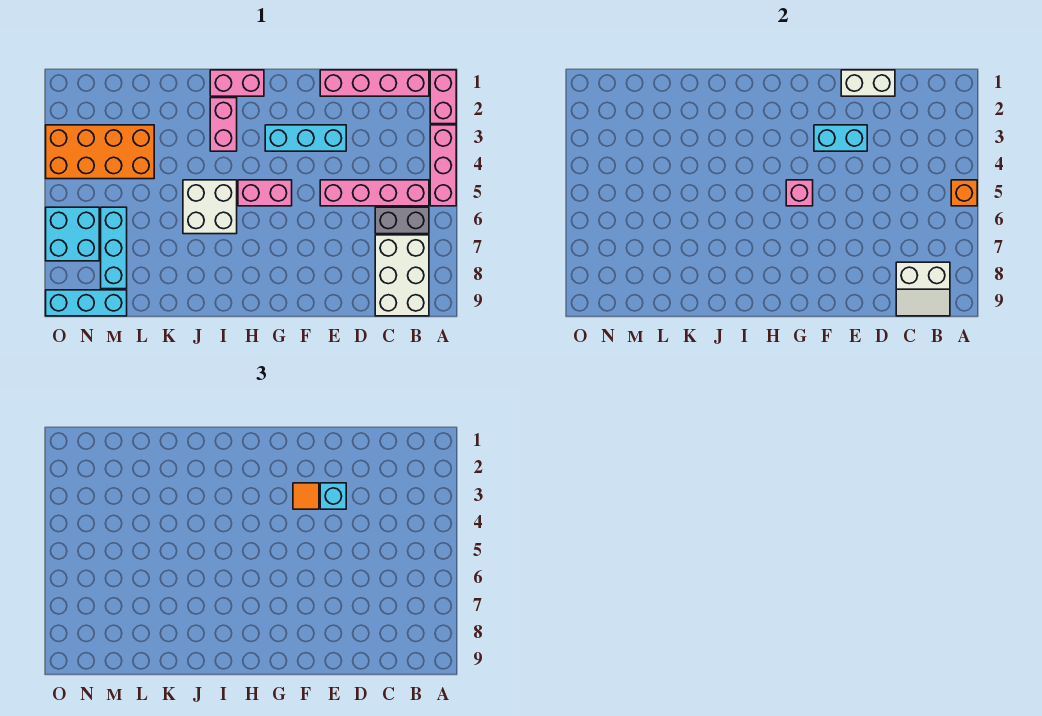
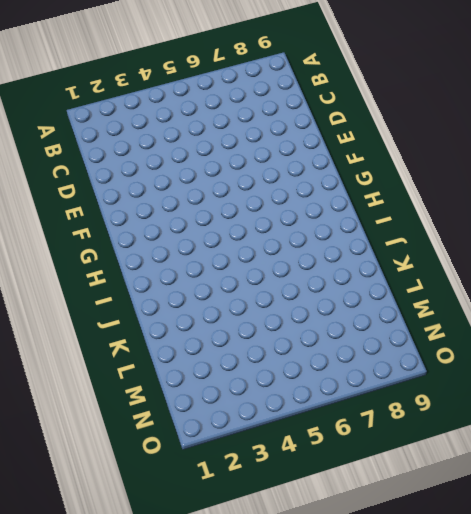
none -> pink brick A1:A2 level 1
none -> pink brick A3:A5 level 1
none -> pink brick B1:E1 level 1

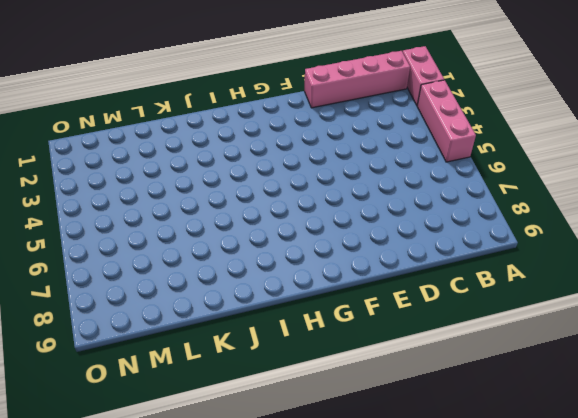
none -> pink brick B5:E5 level 1
none -> grey brick B6:C6 level 1
none -> white brick B7:C9 level 1

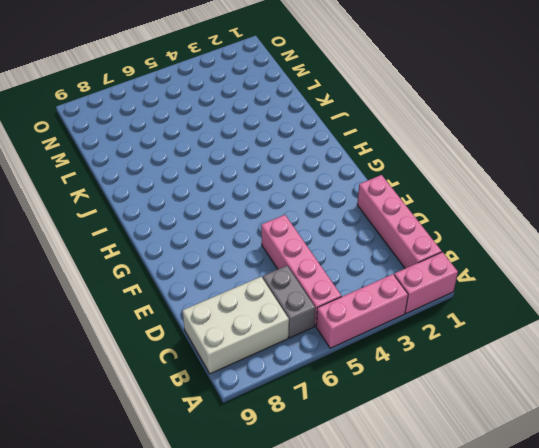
none -> cyan brick E3:G3 level 1
none -> pink brick G5:H5 level 1
none -> pink brick H1:I1 level 1

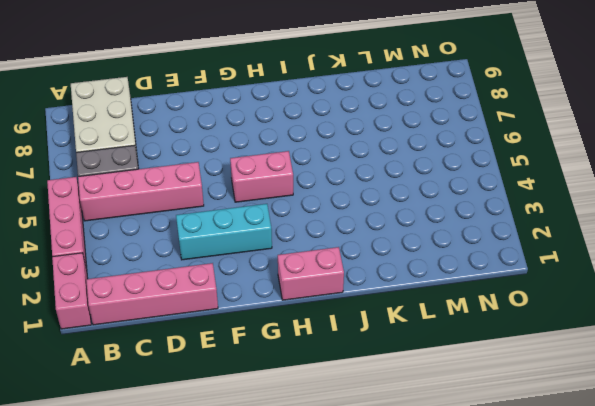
none -> pink brick I2:I3 level 1
none -> white brick I5:J6 level 1
none -> orange brick L3:O4 level 1

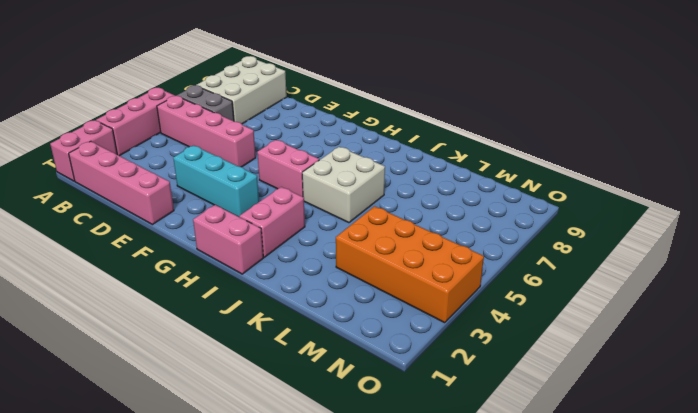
none -> cyan brick M6:M8 level 1
none -> cyan brick M9:O9 level 1
none -> cyan brick N6:O7 level 1

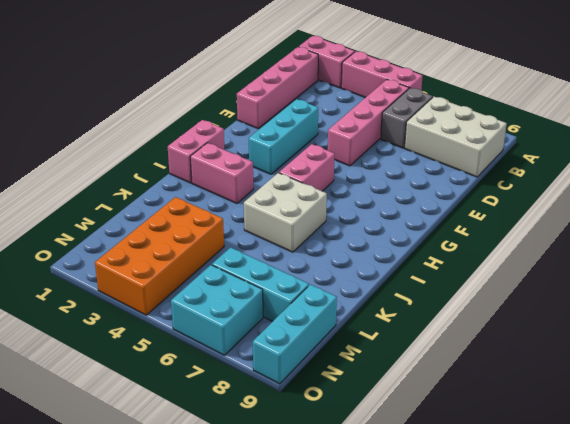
none -> orange brick A5 level 2
none -> white slope B8:C9 level 2 top 8
none -> white brick D1:E1 level 2

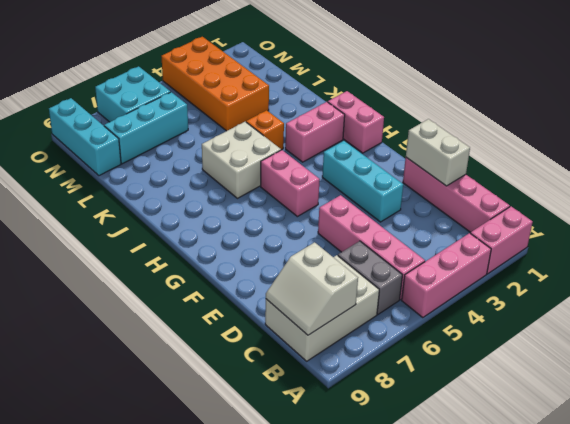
orange brick J4 level 1 -> orange brick A5 level 2
none -> cyan brick E3:F3 level 2
none -> pink brick G5 level 2
none -> cyan brick E3 level 3

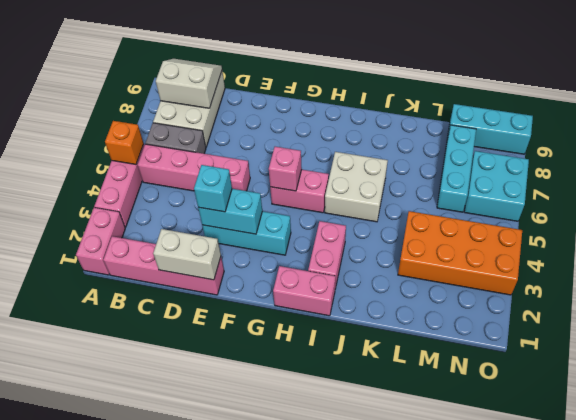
none -> orange tile F3 level 3

